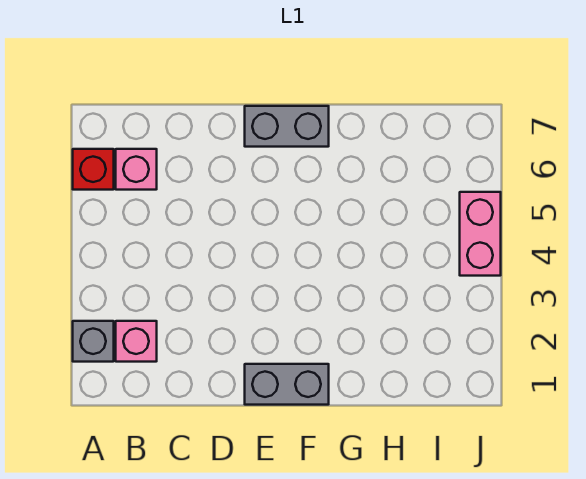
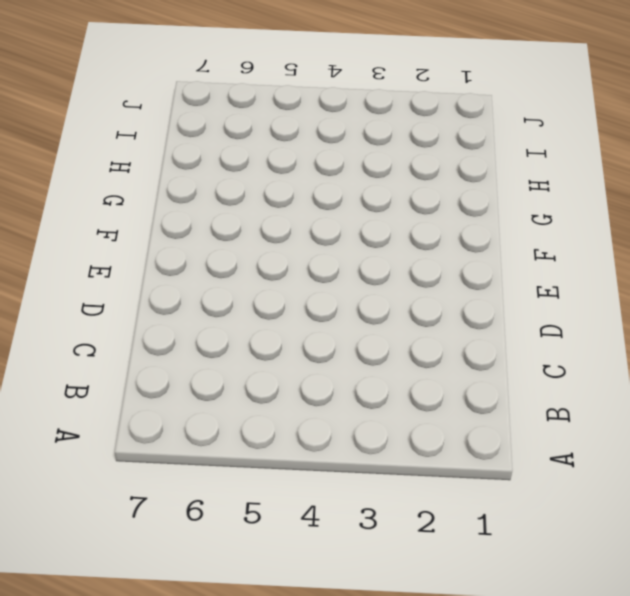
none -> grey brick A2 level 1
none -> red brick A6 level 1

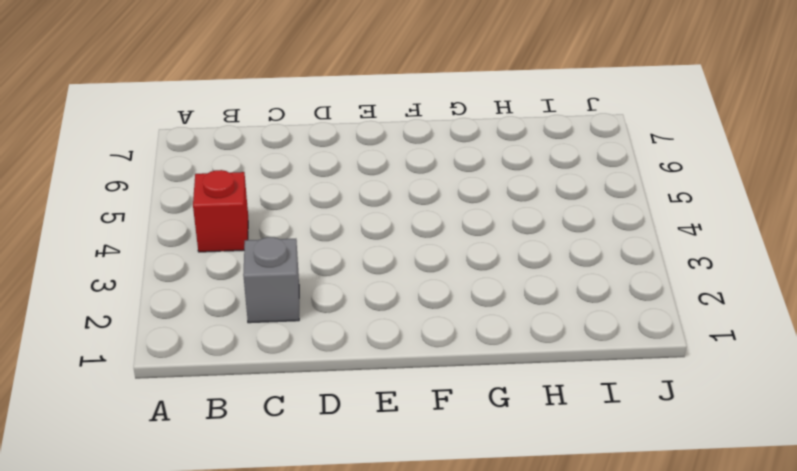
red brick B4 level 1 -> red brick A6 level 1
grey brick C2 level 1 -> grey brick A2 level 1
none -> pink brick B2 level 1
none -> pink brick B6 level 1

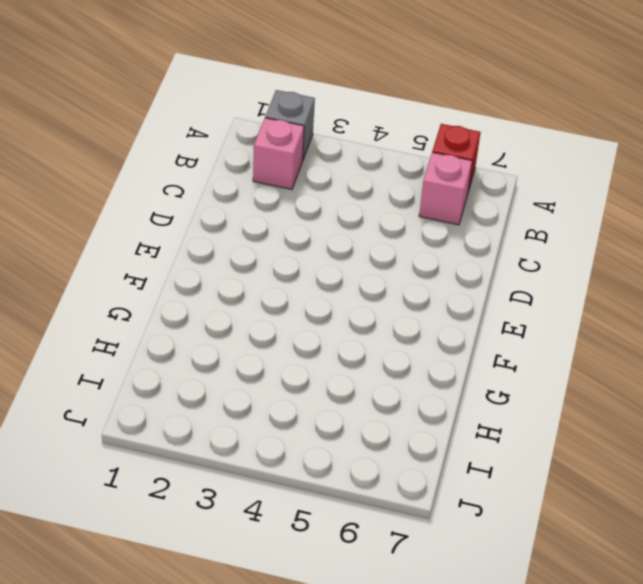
none -> grey brick E1:F1 level 1
none -> grey brick E7:F7 level 1

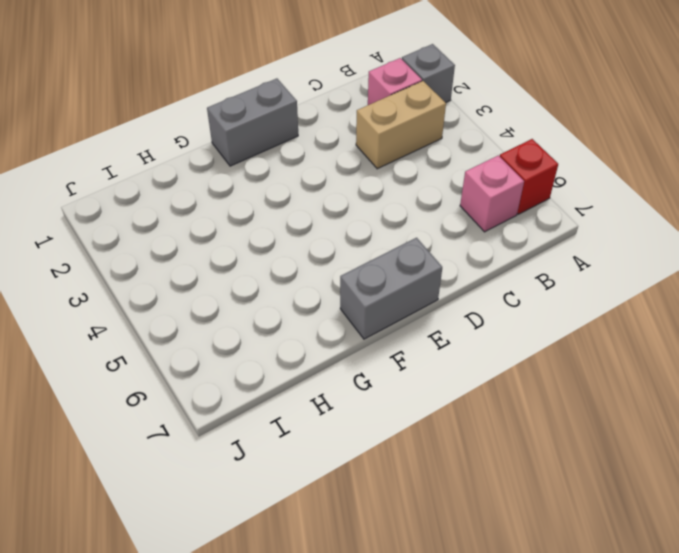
tan brick B3:C3 level 1 -> none
none -> pink brick J4:J5 level 1

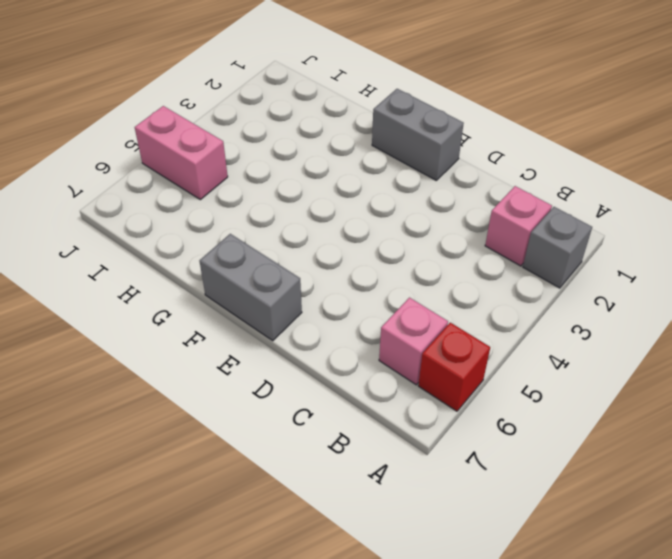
pink brick I5:J5 level 1 -> pink brick J4:J5 level 1

